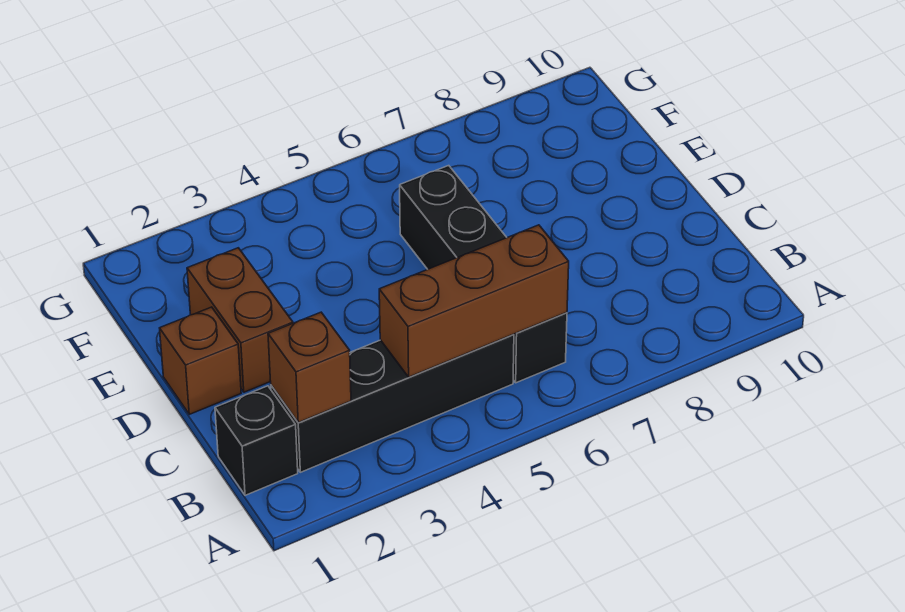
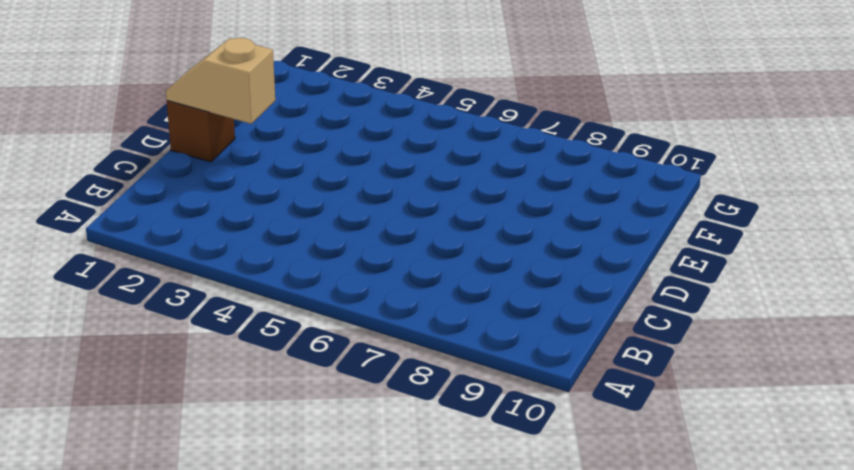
tan slope D1:D2 level 2 top 2 -> none
none -> black brick B1 level 1
none -> black brick B2:B5 level 1

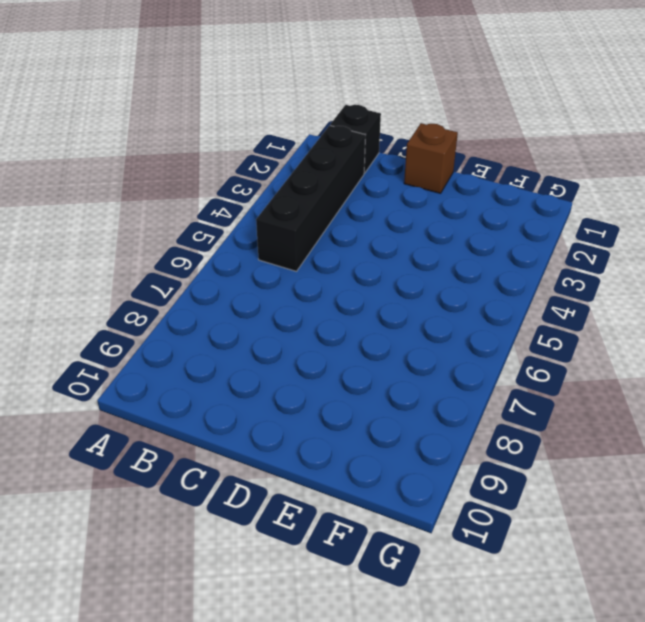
none -> black brick B6:E6 level 1
none -> brown brick D2:E2 level 1

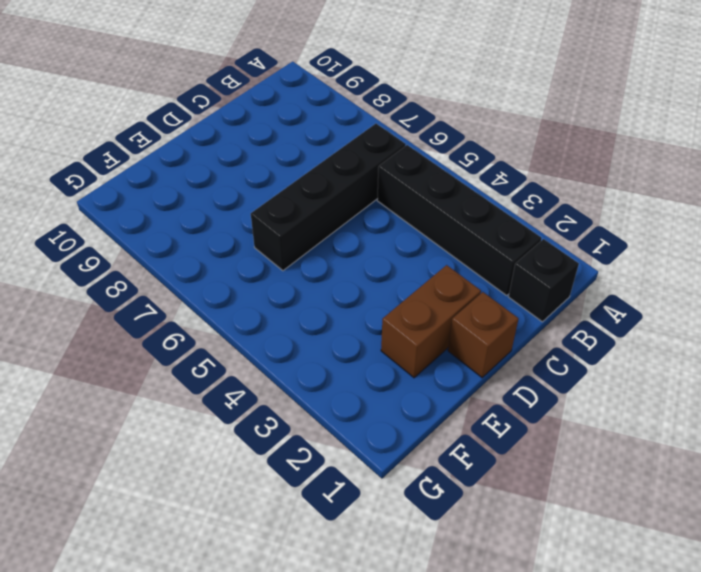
none -> brown brick B2 level 2
none -> brown brick B4:B6 level 2

